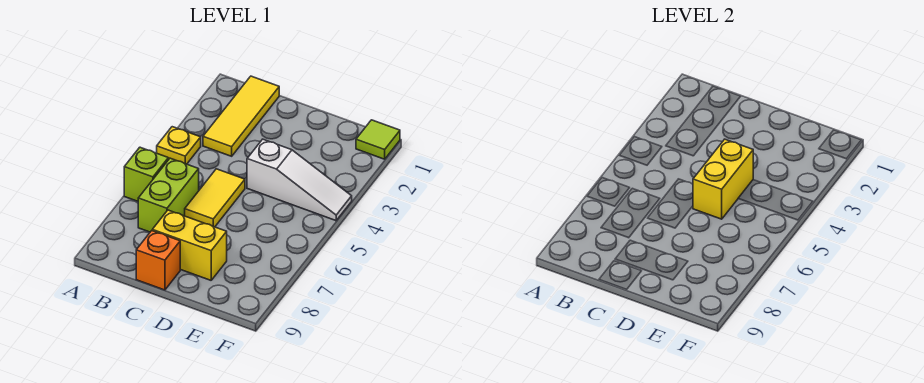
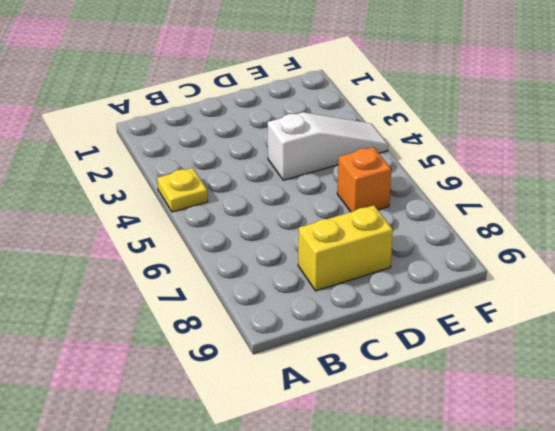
orange brick E6 level 1 -> orange brick C9 level 1
none -> lime brick A6 level 1
none -> yellow tile B1:B3 level 1

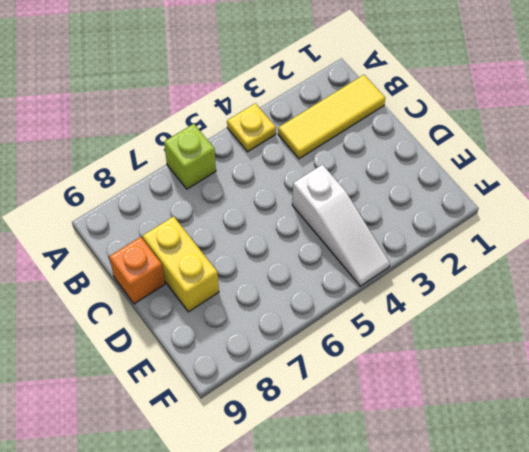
none -> lime brick B6:B7 level 1
none -> yellow tile C5:C6 level 1

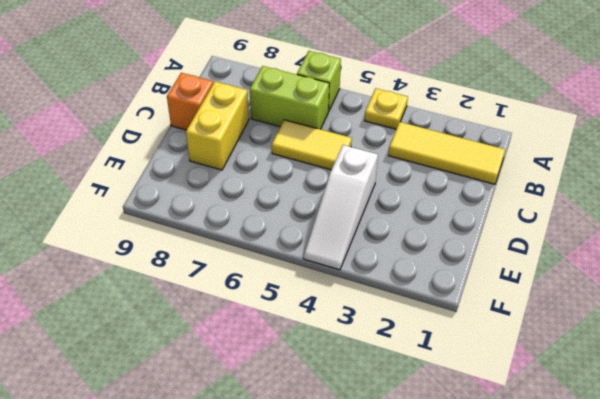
none -> lime tile F1 level 1
none -> yellow brick D4:D5 level 2

